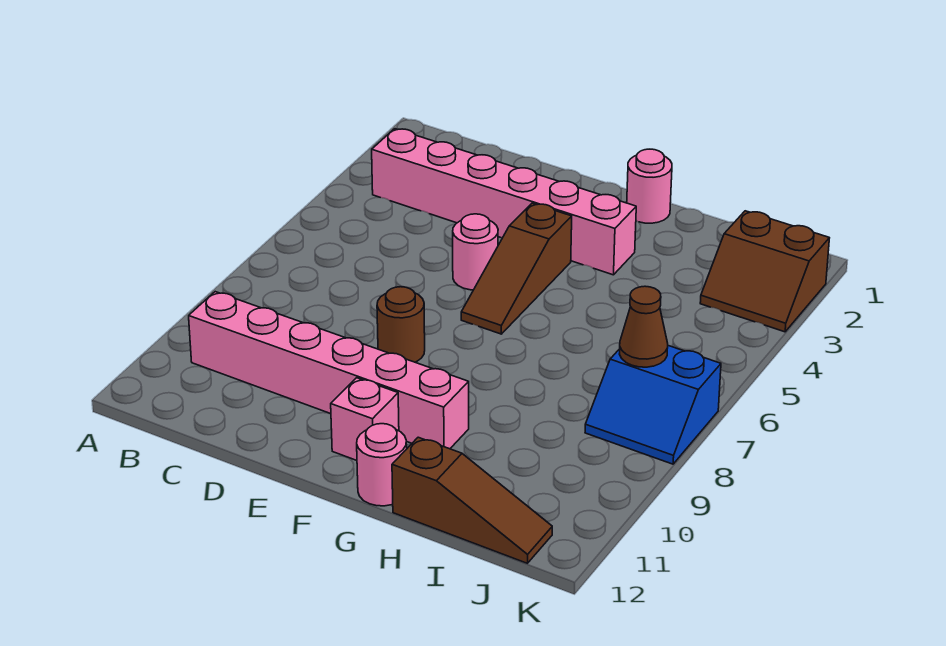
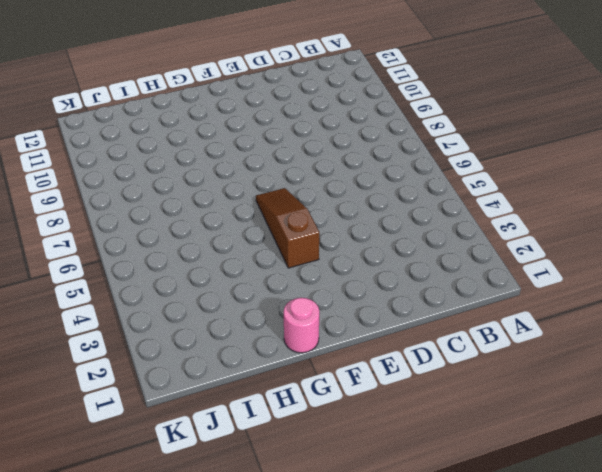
none -> pink brick B3:G3 level 1
none -> pink brick B10:G10 level 1
none -> pink round brick E5 level 1

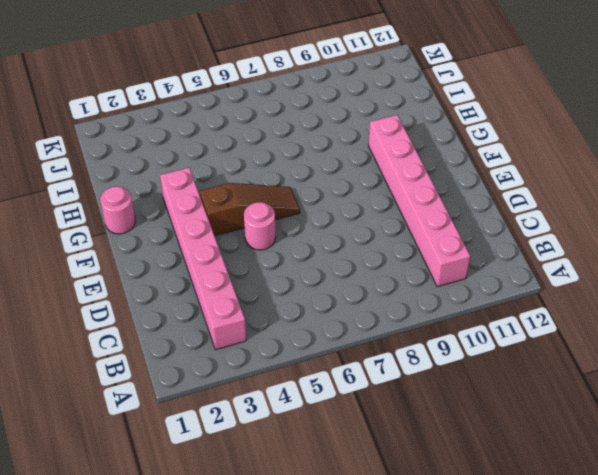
none -> brown round brick E8 level 1
none -> pink brick F11 level 1
none -> pink round brick G12 level 1

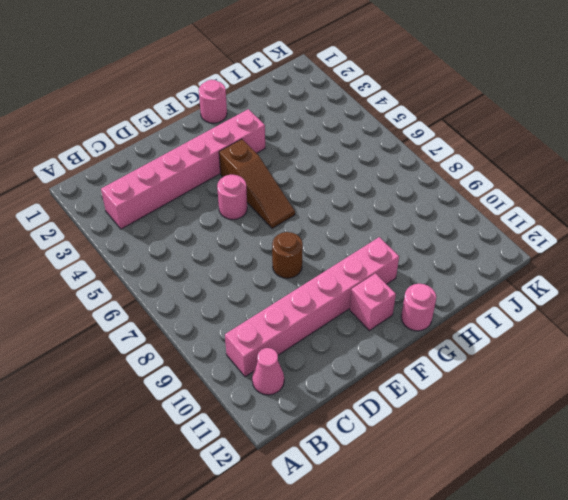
pink cone B11 level 1 -> none
none -> brown slope H12:J12 level 1 top H
none -> brown slope J2:K3 level 1 top 2
none -> blue slope J7:K8 level 1 top 7

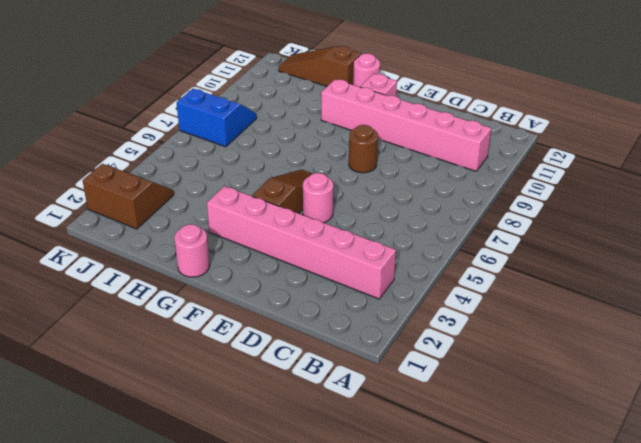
none -> brown cone J7 level 2

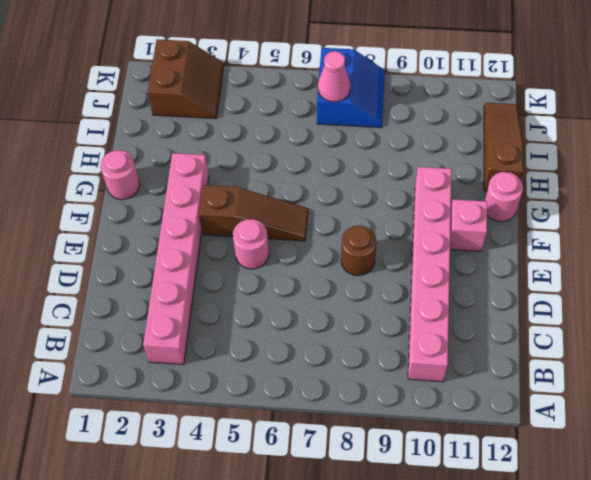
pink cone J7 level 2 -> brown cone J7 level 2

